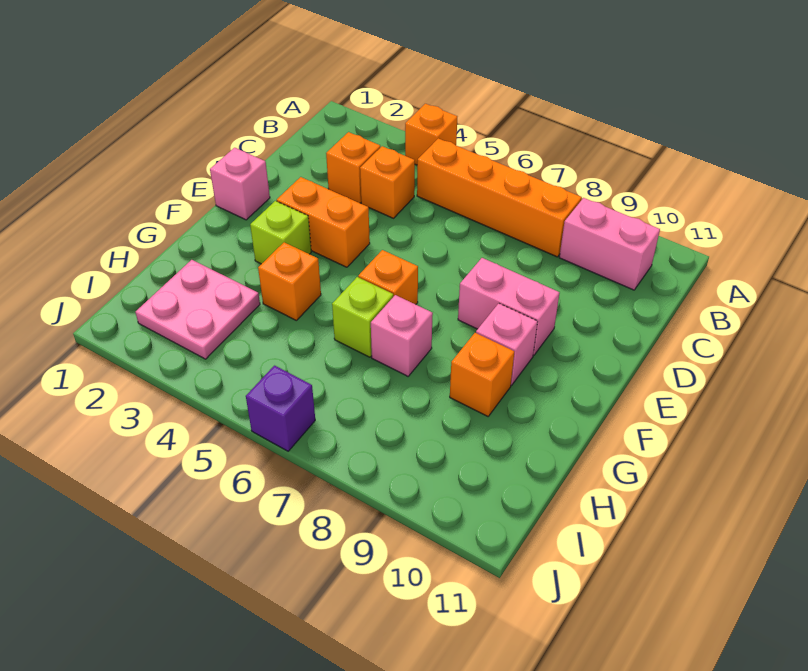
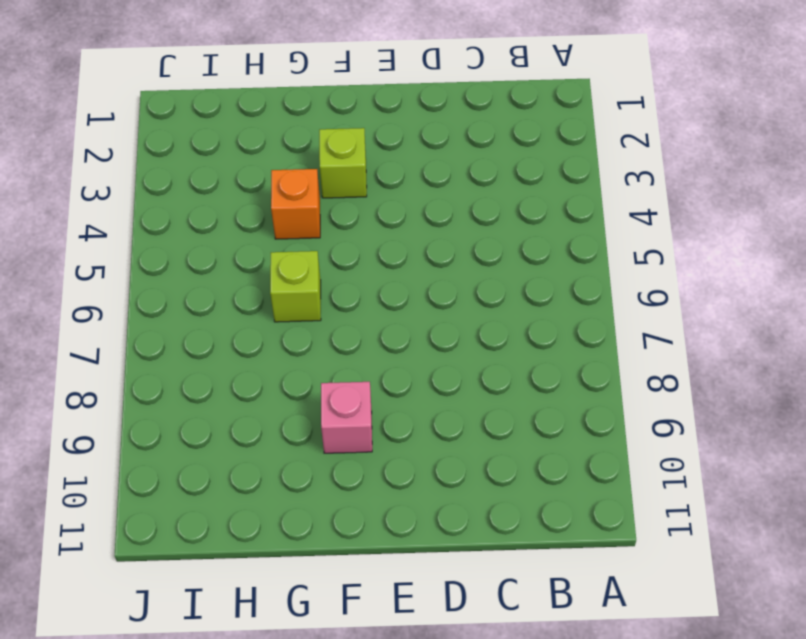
none -> orange brick A4 level 1
none -> orange brick B5:B8 level 1
none -> pink brick B9:B10 level 1

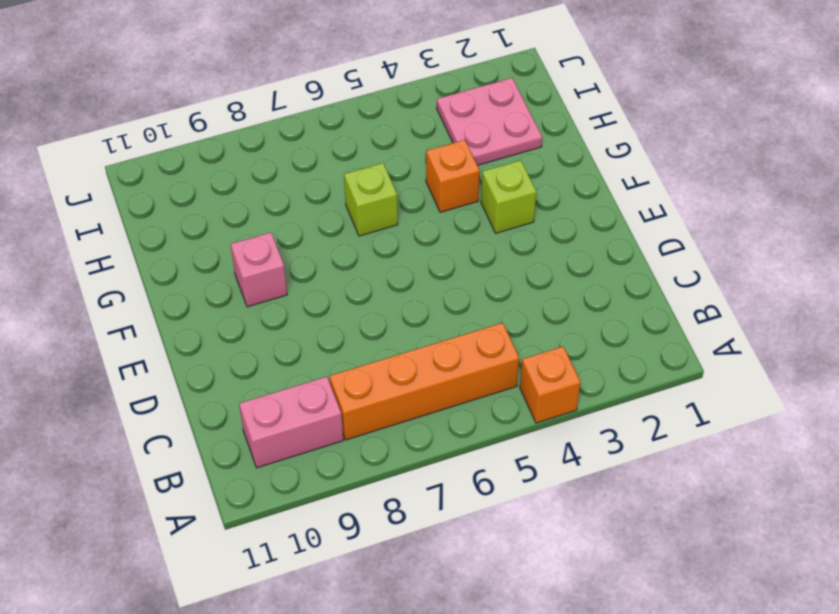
none -> orange brick C3 level 1
none -> orange brick C4 level 1
none -> pink brick E1 level 1

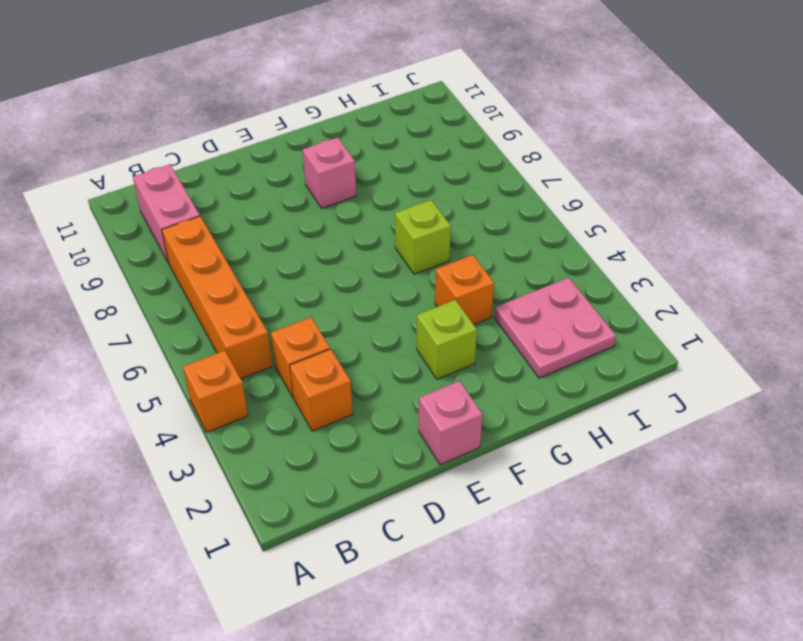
none -> orange brick E3:E4 level 1
none -> pink brick E8:E9 level 1
none -> orange brick F6 level 1

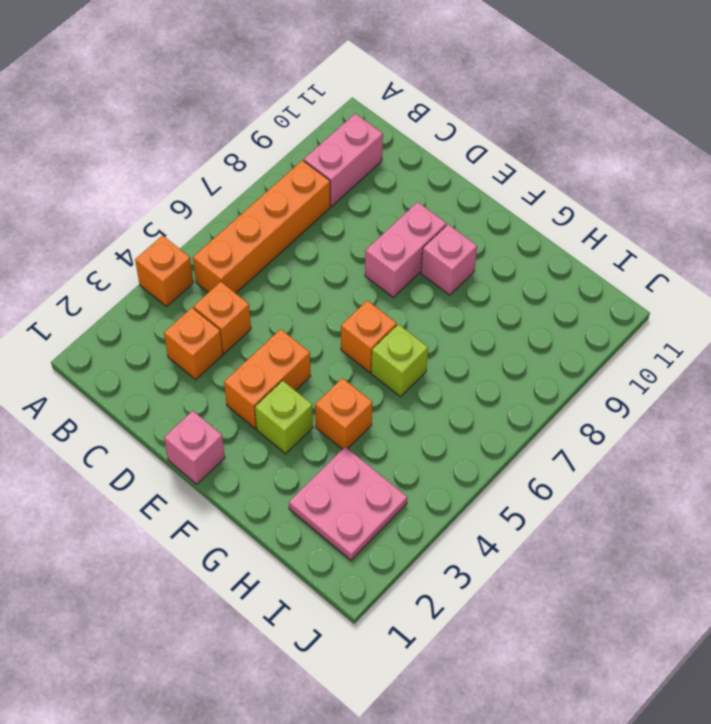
none -> pink brick G7 level 1
none -> orange brick G9 level 1
none -> purple brick J6 level 1

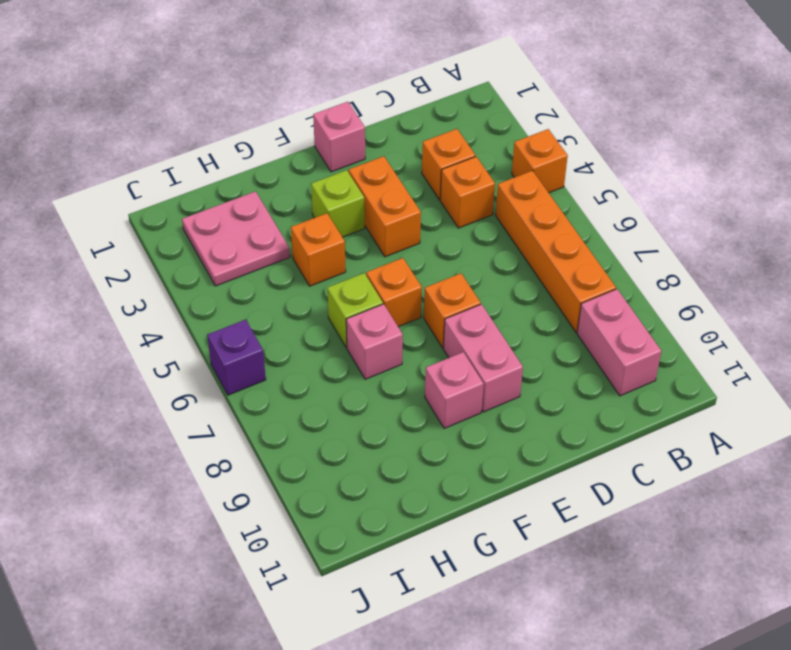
orange brick E7 level 1 -> orange brick G9 level 1

